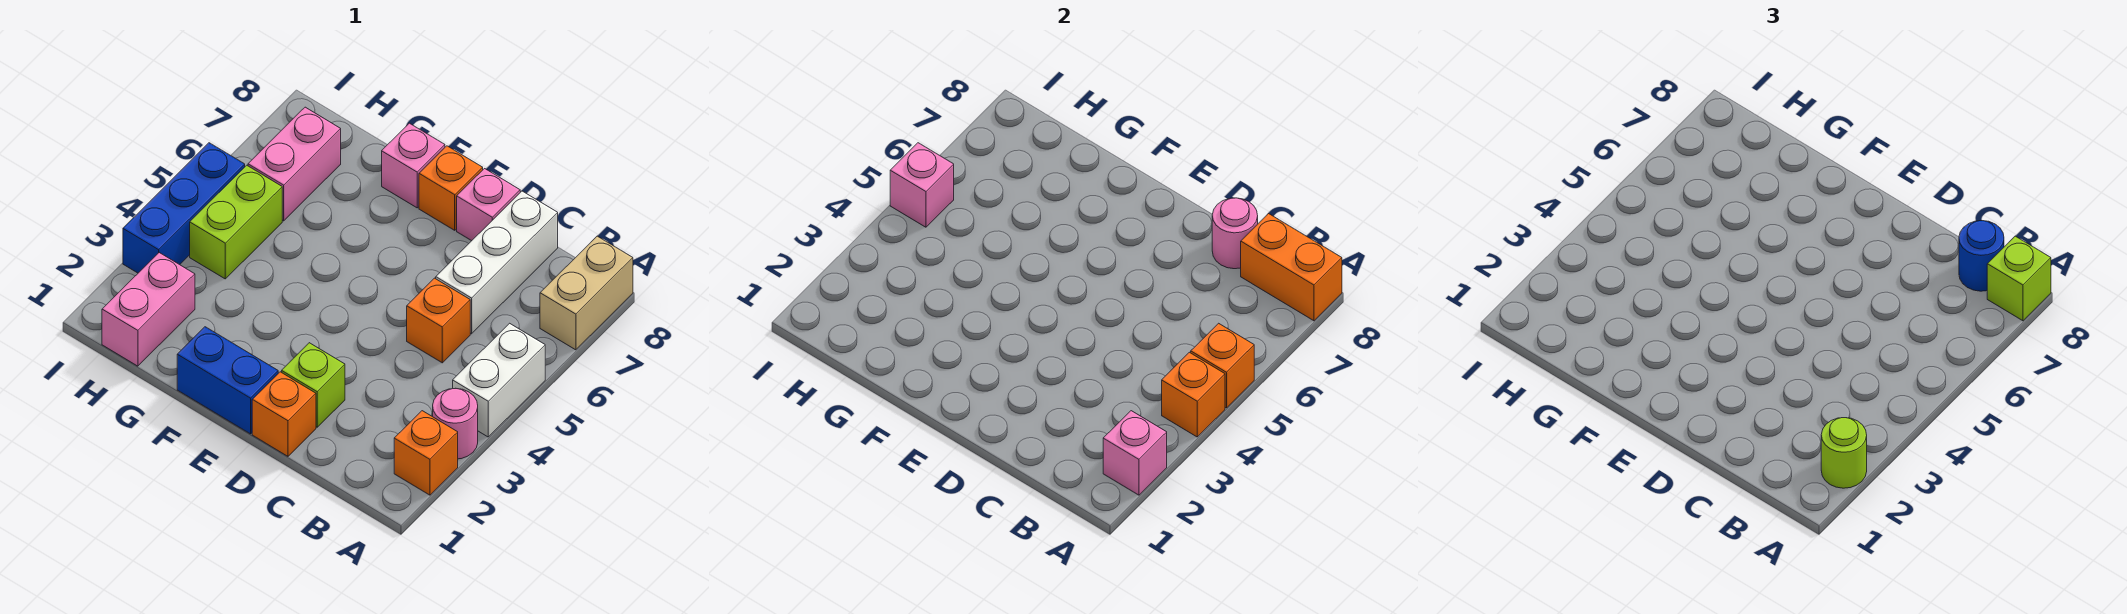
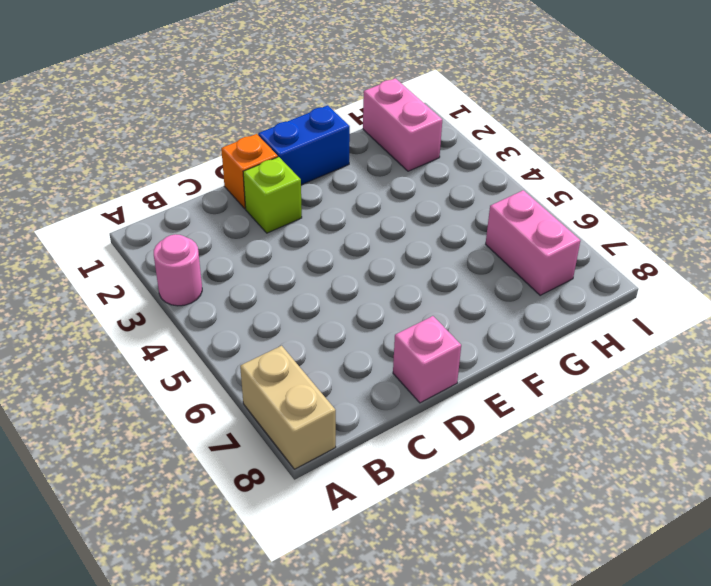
none -> orange brick A2 level 1
none -> white brick A4:A5 level 1
none -> orange brick C5 level 1

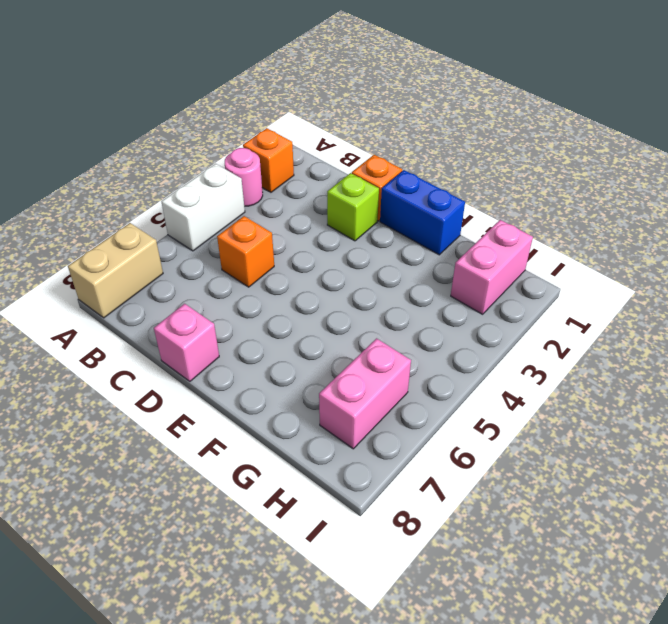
none -> white brick C6:C8 level 1
none -> orange brick E8 level 1
none -> pink brick F8 level 1

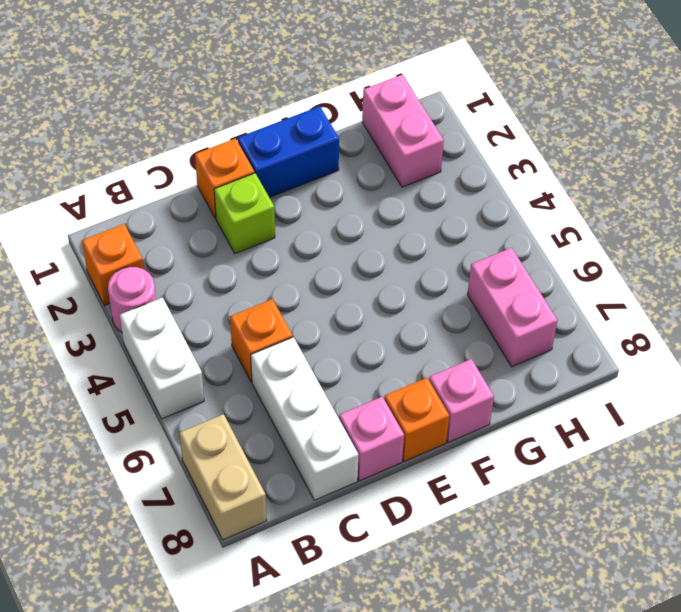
none -> lime brick H4:H5 level 1
none -> blue brick I3:I5 level 1
none -> pink brick A2 level 2

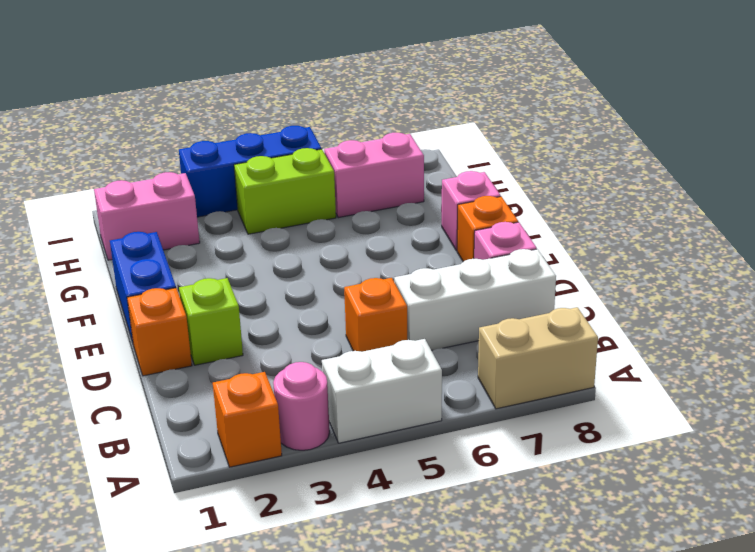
none -> pink brick A2 level 2
none -> orange brick A4 level 2
none -> orange brick A5 level 2

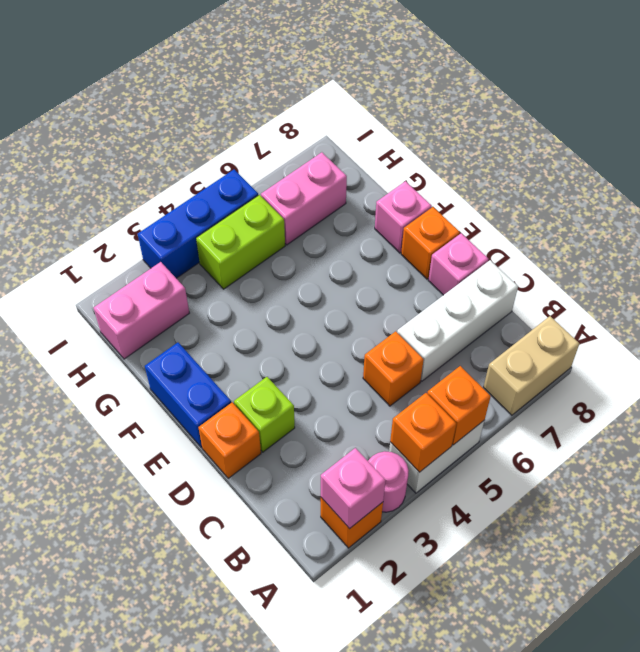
none -> orange brick A8:B8 level 2
none -> pink round brick C8 level 2
none -> pink brick I5 level 2

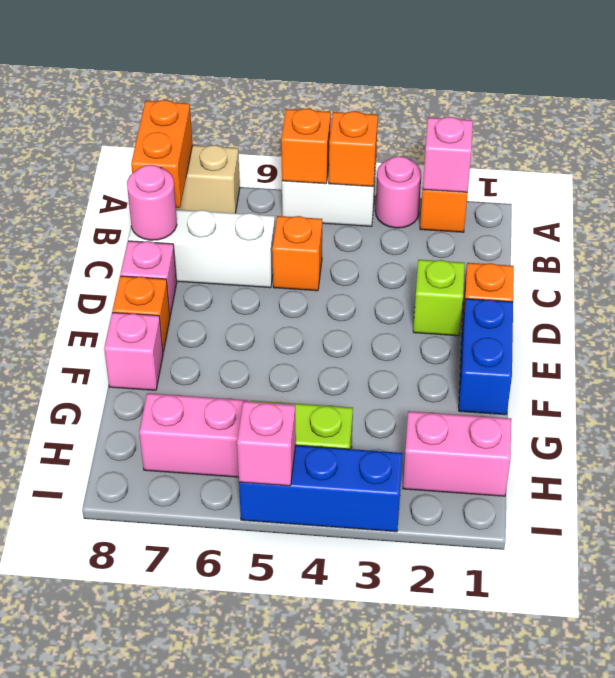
none -> lime round brick A2 level 3
none -> lime brick A8 level 3
none -> blue round brick B8 level 3

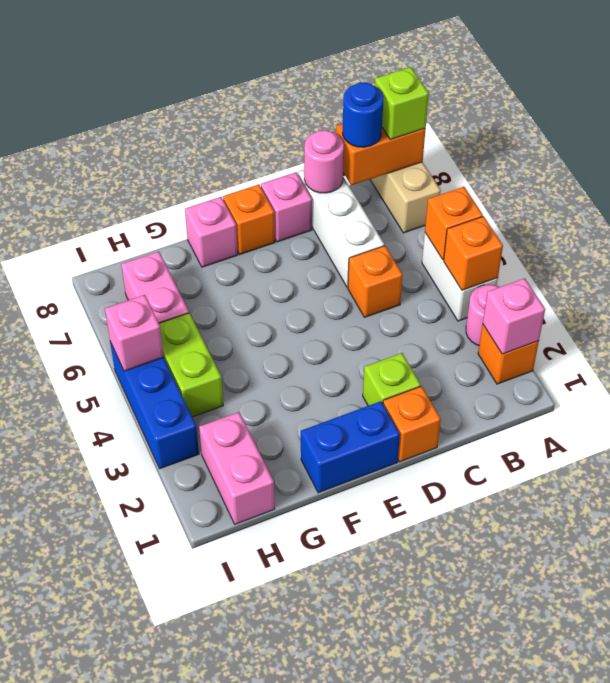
none -> lime round brick A2 level 3

